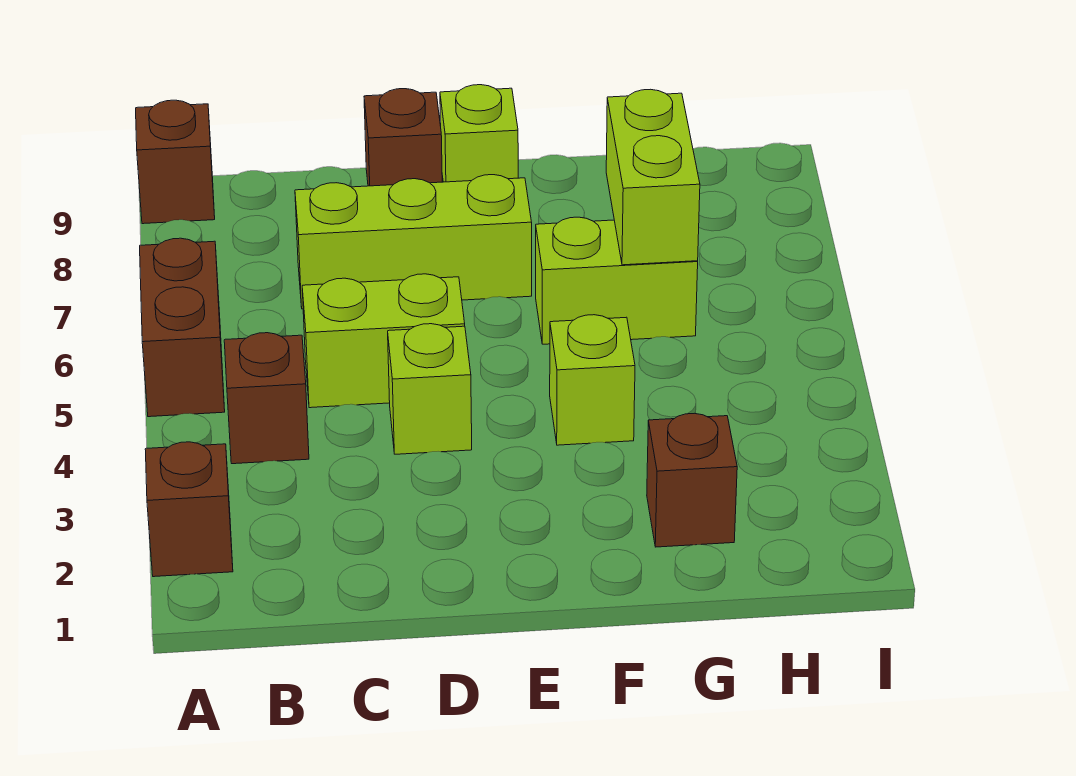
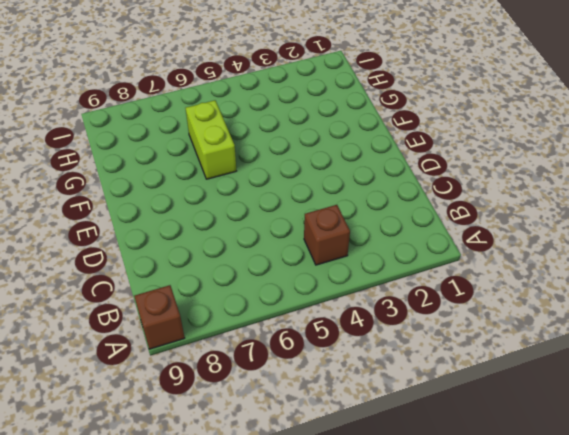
none -> brown brick A2 level 1
none -> brown brick A5:A6 level 1
none -> lime brick C5:D5 level 1

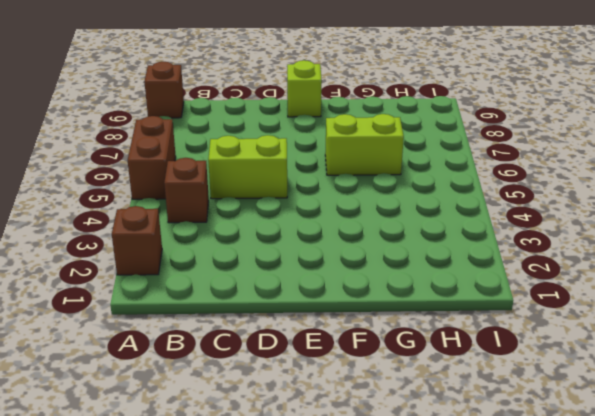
none -> lime brick C7:E7 level 1
none -> lime brick D4 level 1
none -> brown brick D9 level 1

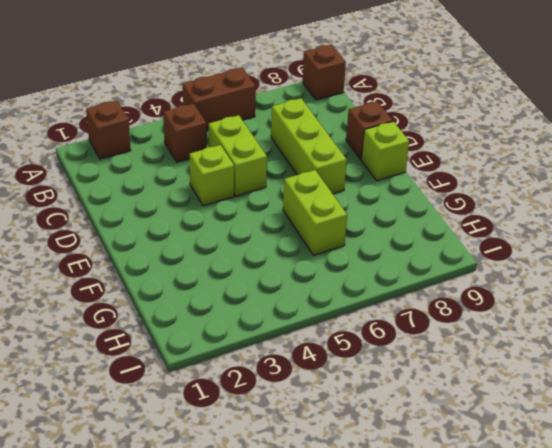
none -> lime brick F4 level 1
none -> brown brick G2 level 1
none -> lime brick G6:G7 level 2

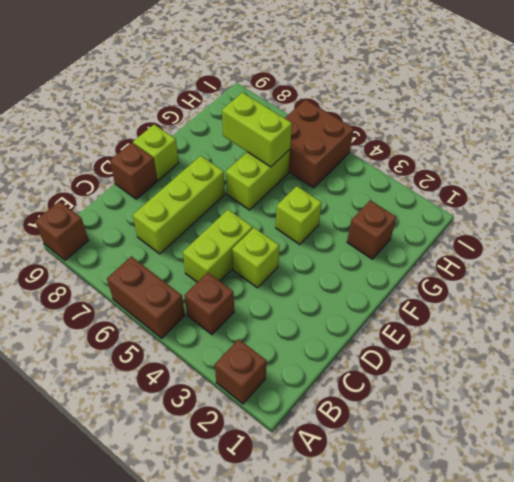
brown brick H5:I6 level 1 -> none

